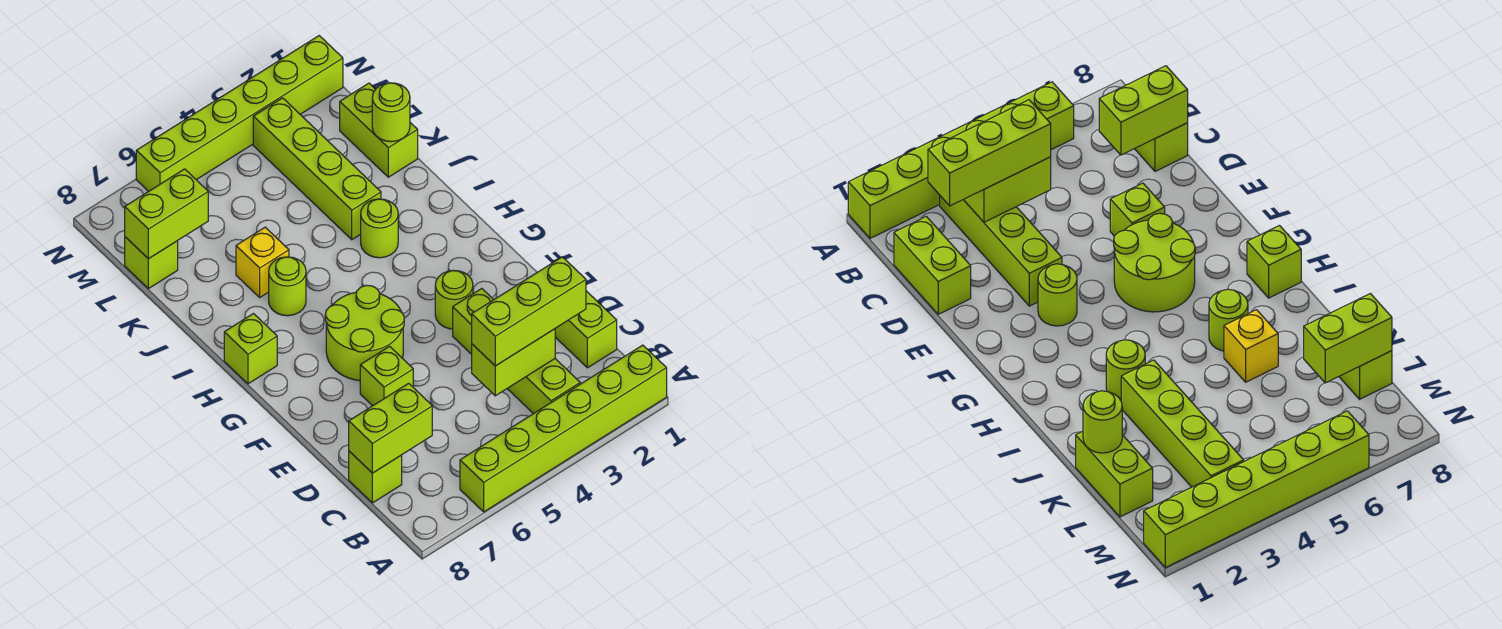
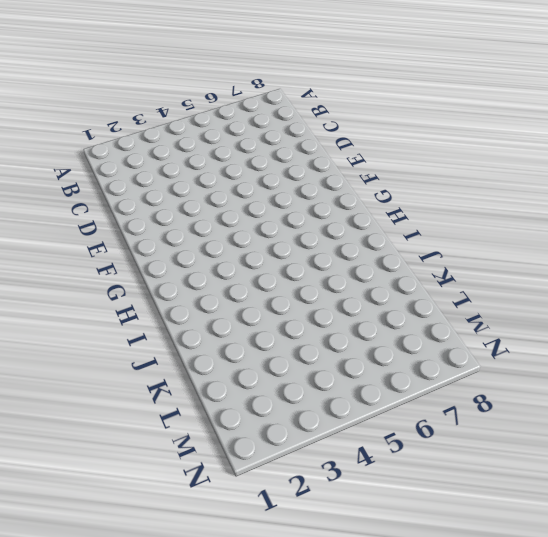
none -> lime brick A1:A6 level 1
none -> lime brick B3:E3 level 1
none -> lime brick C1:D1 level 1

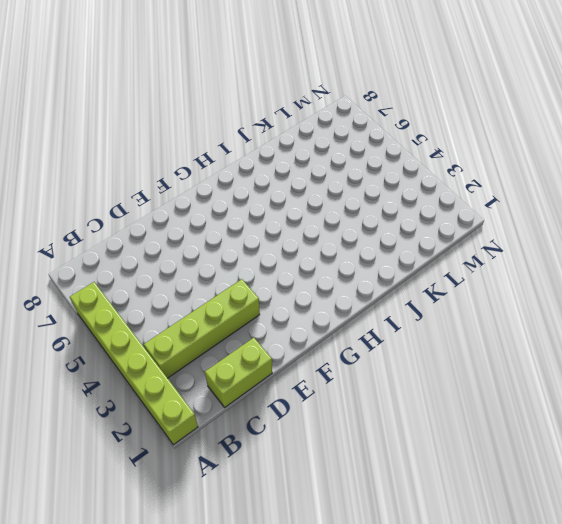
none -> lime brick C8 level 1
none -> lime brick E6 level 1
none -> lime round brick F3 level 1

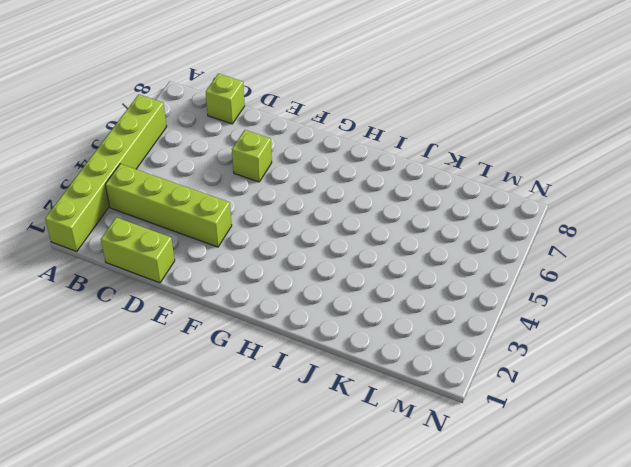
none -> lime round brick F3 level 1
none -> lime round brick F5:G6 level 1
none -> lime brick H8 level 1

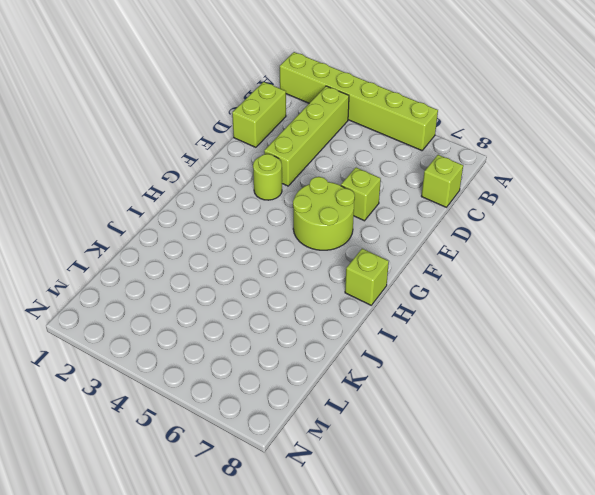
none -> lime round brick I3 level 1
none -> lime round brick I6 level 1
none -> lime brick J3:M3 level 1

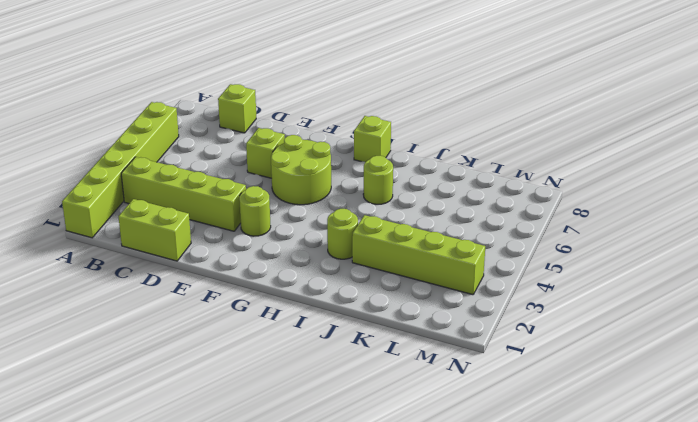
none -> yellow brick J6 level 1
none -> lime brick K1:L1 level 1
none -> lime brick L8 level 1

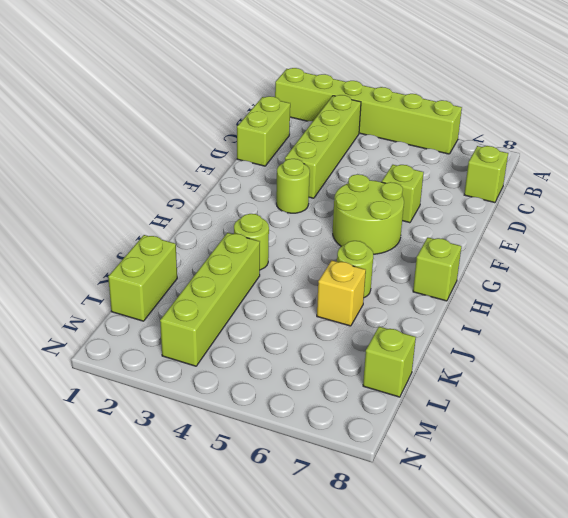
none -> lime brick N1:N6 level 1
none -> lime brick C3:C4 level 2
none -> lime brick C7:C8 level 2

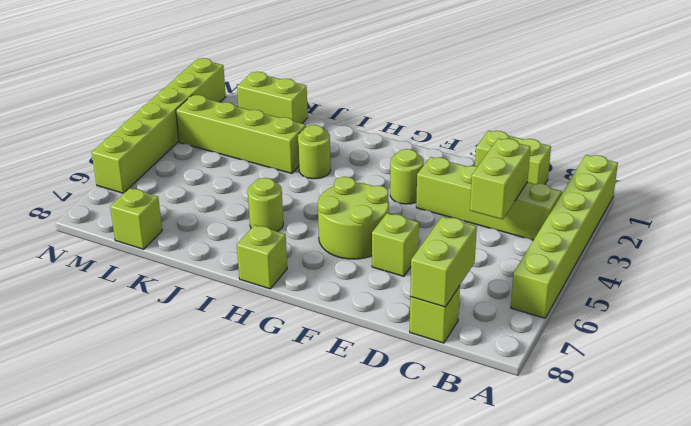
none -> yellow brick J6 level 1
none -> lime round brick K1 level 2
none -> lime brick L7:L8 level 2

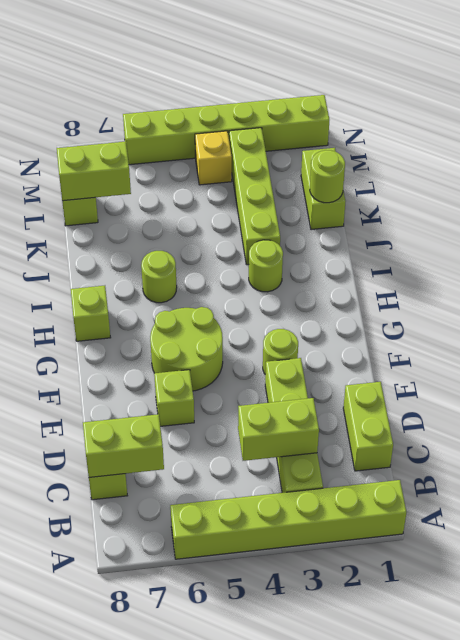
yellow brick M4 level 1 -> yellow brick J6 level 1
none -> lime brick C2:C4 level 3

